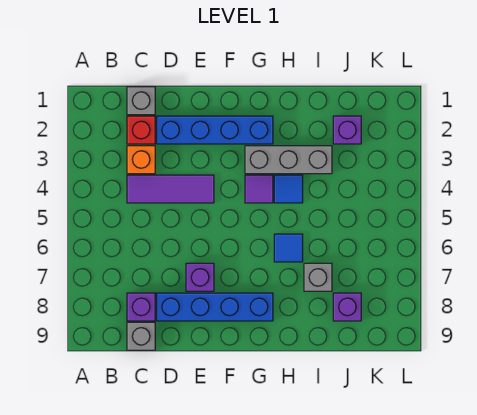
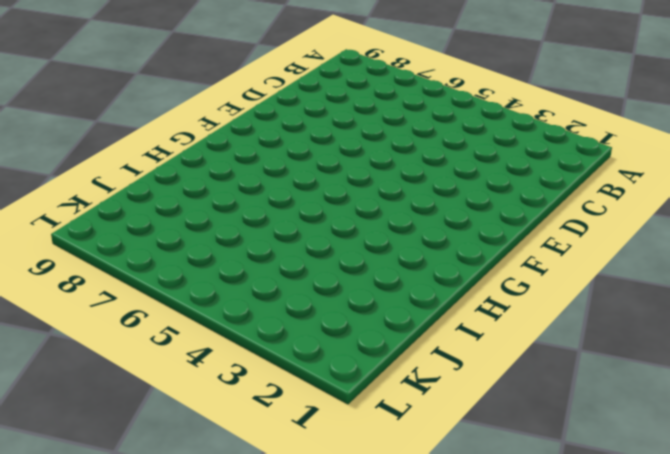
none -> grey brick C1 level 1
none -> red brick C2 level 1
none -> orange brick C3 level 1

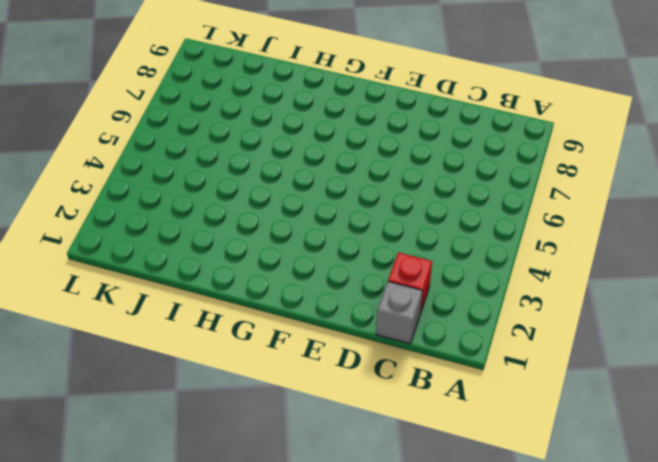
none -> orange brick C3 level 1
none -> purple tile C4:E4 level 1
none -> purple brick C8 level 1

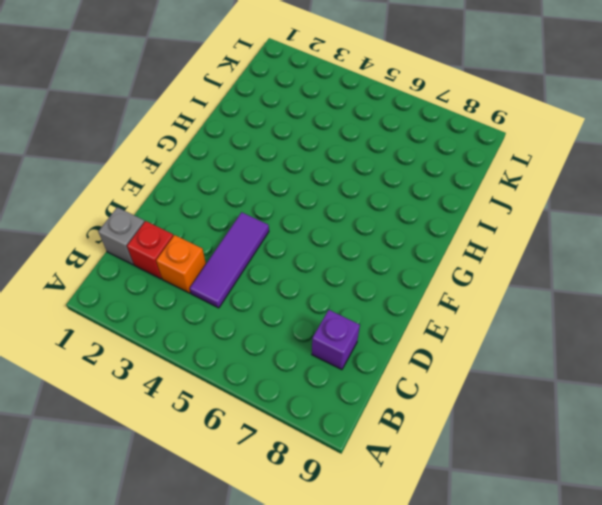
none -> grey brick C9 level 1
none -> blue brick D2:G2 level 1
none -> blue brick D8:G8 level 1

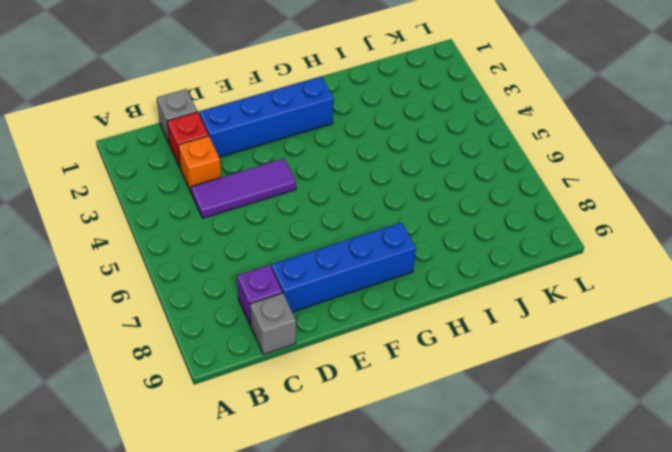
none -> purple brick E7 level 1
none -> grey brick G3:I3 level 1
none -> purple tile G4 level 1

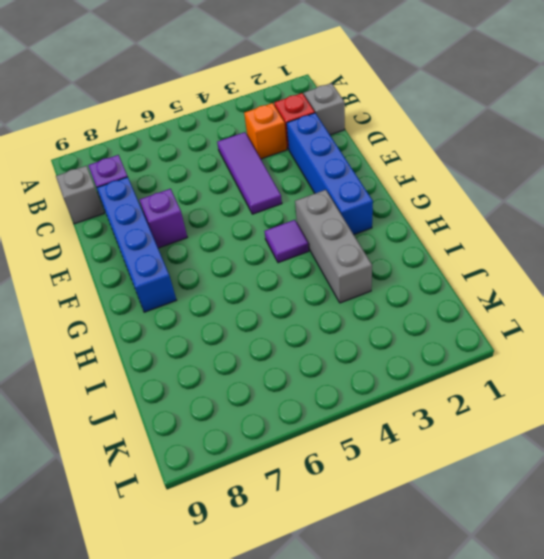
none -> blue tile H4 level 1
none -> blue tile H6 level 1
none -> grey brick I7 level 1

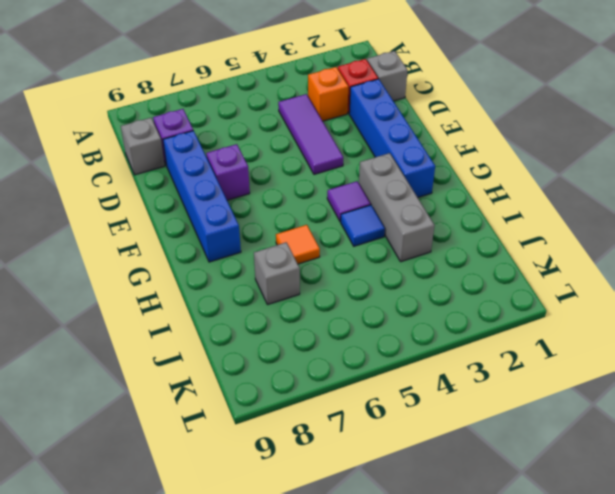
orange tile H6 level 1 -> blue tile H6 level 1
none -> purple brick J2 level 1
none -> purple brick J8 level 1

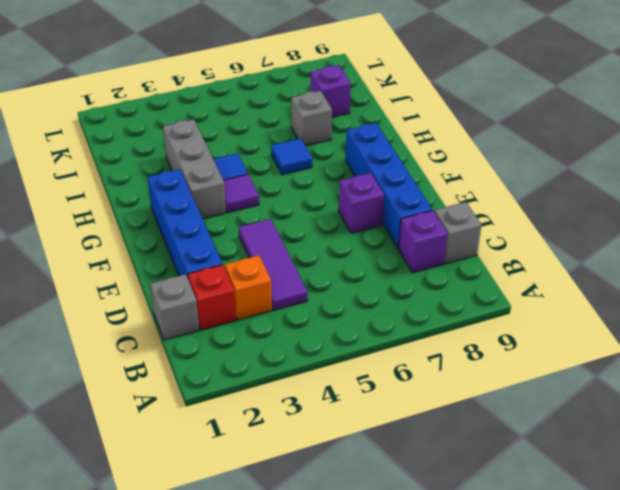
none -> purple brick J2 level 1

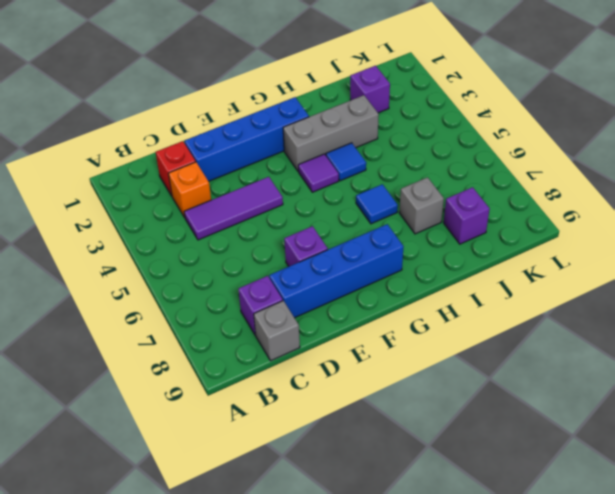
none -> grey brick C1 level 1

